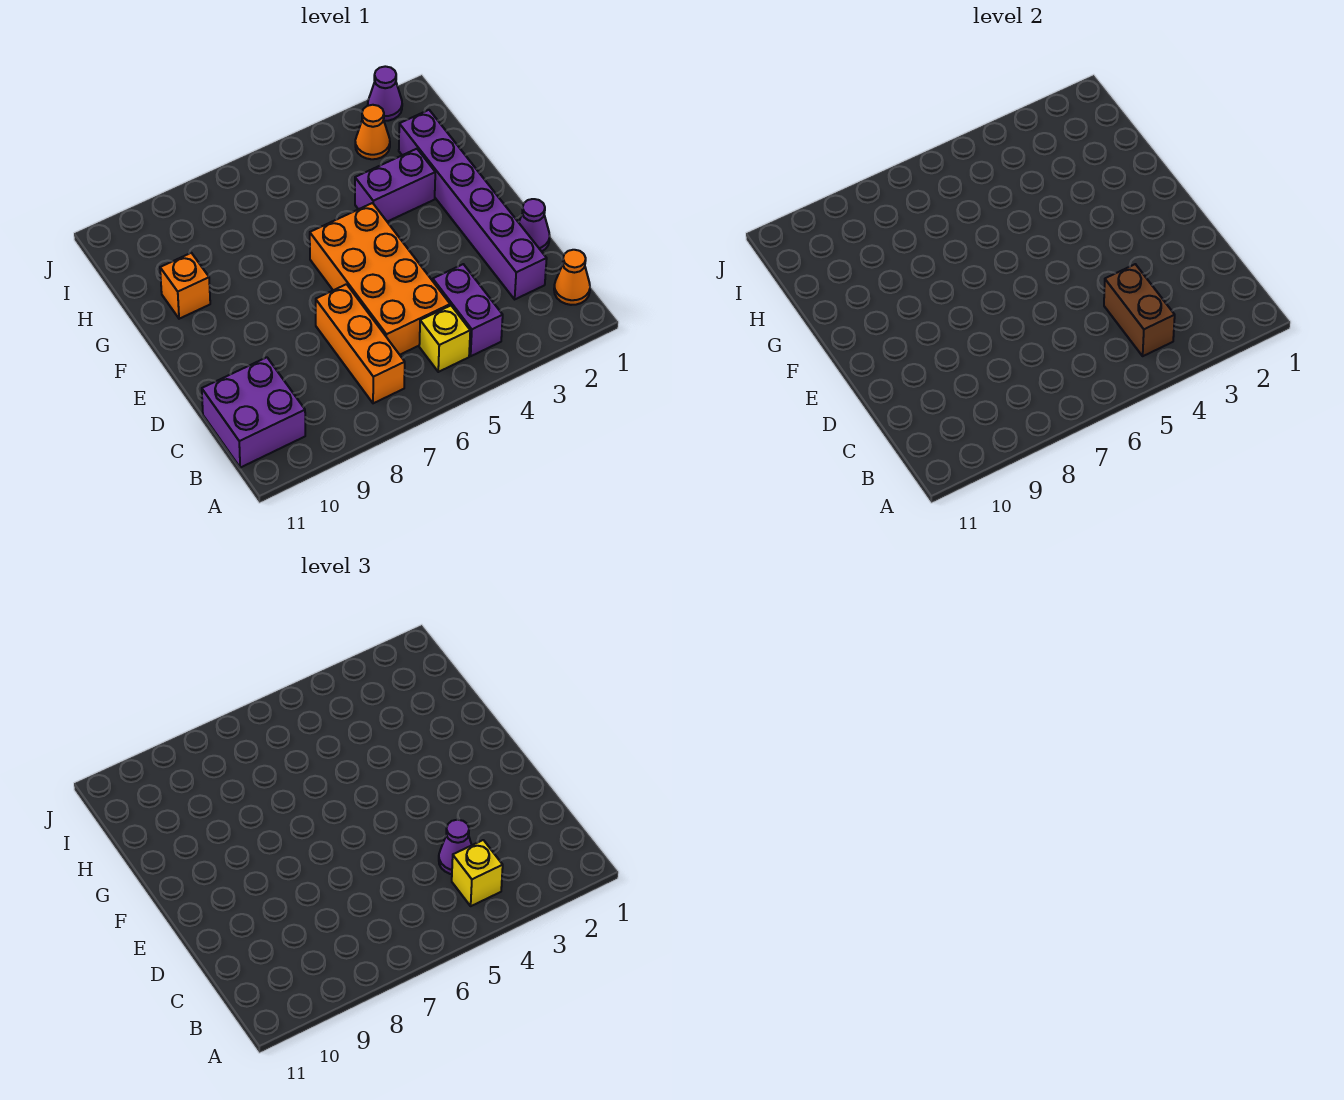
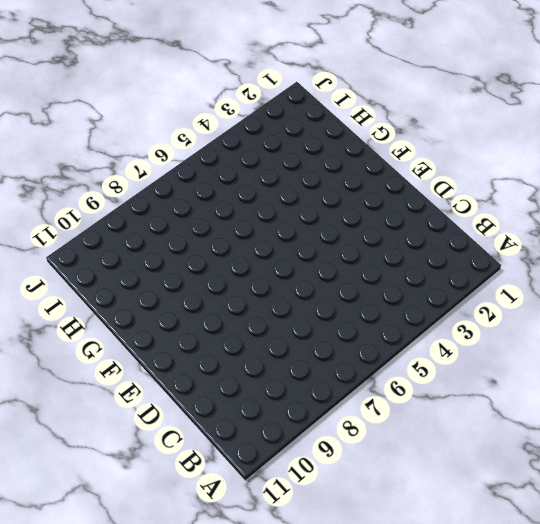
none -> orange cone B1 level 1
none -> purple brick B4:C4 level 1
none -> yellow brick B5 level 1

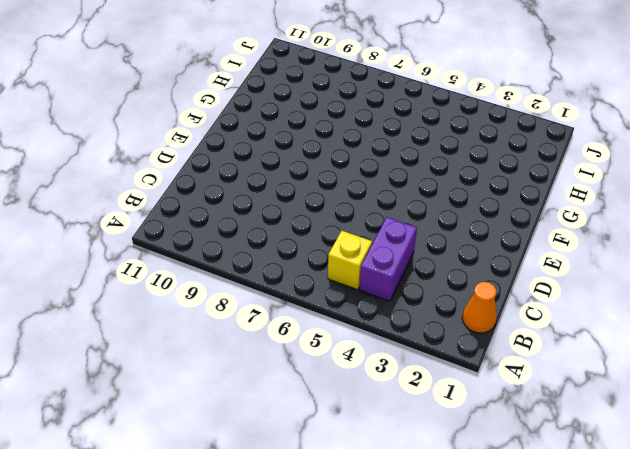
none -> orange brick B7:D7 level 1
none -> purple brick B10:C11 level 1
none -> purple brick C2:H2 level 1

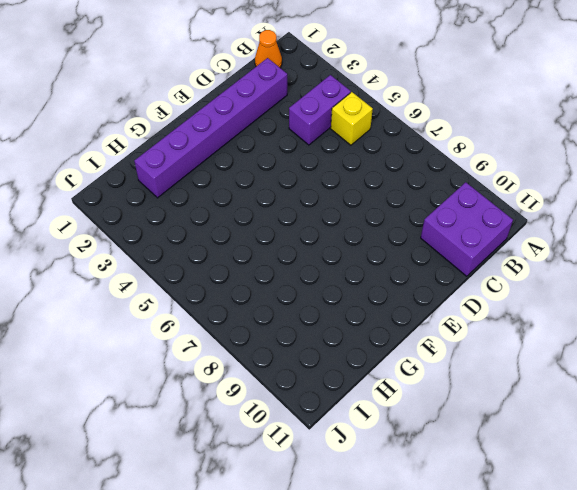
none -> orange brick B7:D7 level 1
none -> orange brick C5:F6 level 1
none -> purple cone D1 level 1

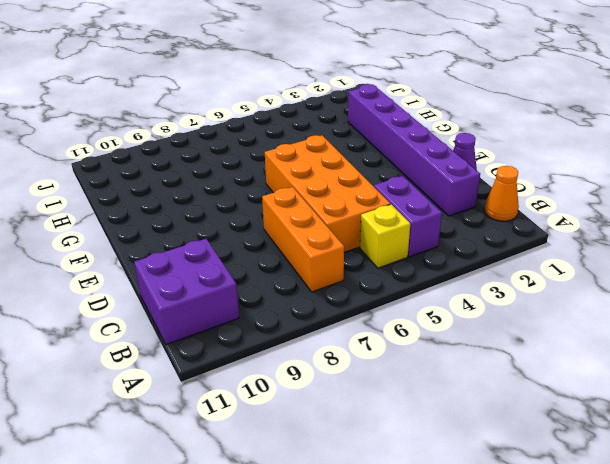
none -> purple brick G3:G4 level 1
none -> orange brick G10 level 1
none -> orange cone I3 level 1

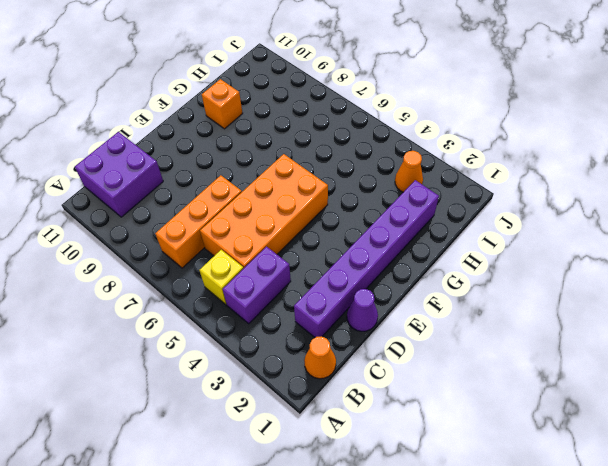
none -> purple brick G3:G4 level 1
none -> purple cone J2 level 1
none -> brown brick B4:C4 level 2

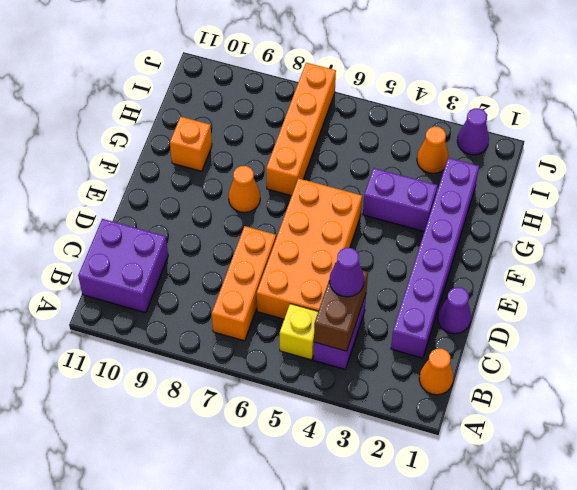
orange cone F8 level 1 -> none
orange brick G7:J7 level 1 -> none
none -> yellow brick B4 level 3

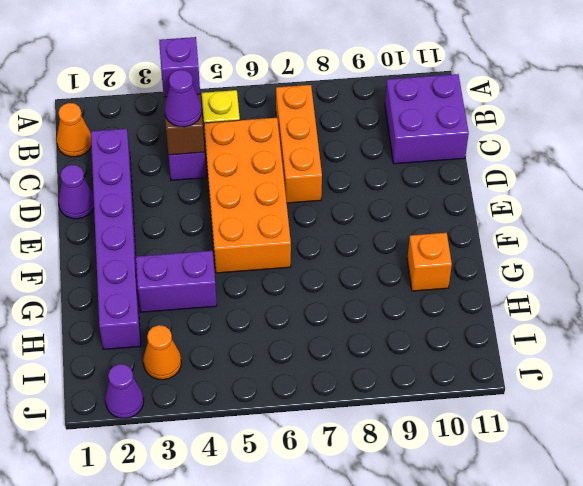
purple brick B4 level 3 -> yellow brick B4 level 3

